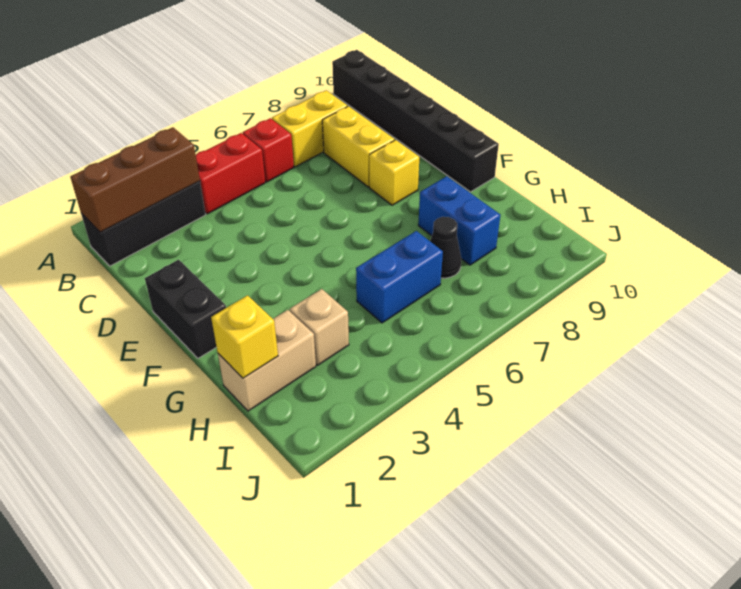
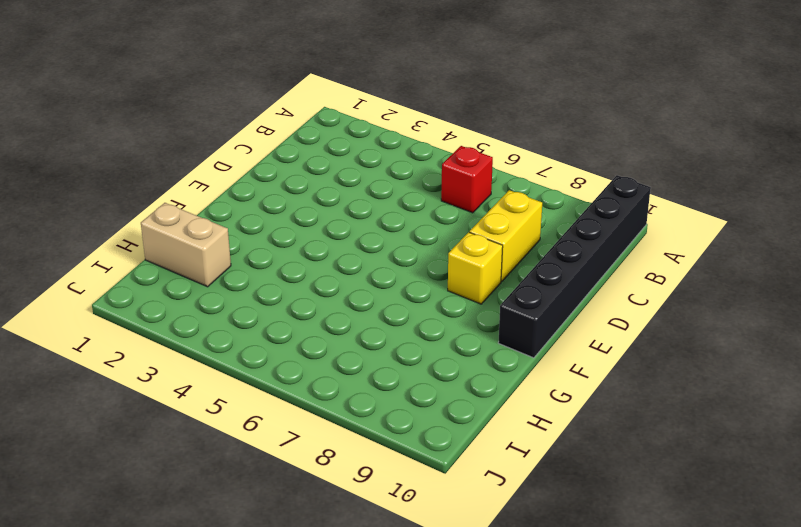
none -> black brick B1:B3 level 1
none -> red brick B4:B5 level 1
none -> yellow brick B7:B8 level 1

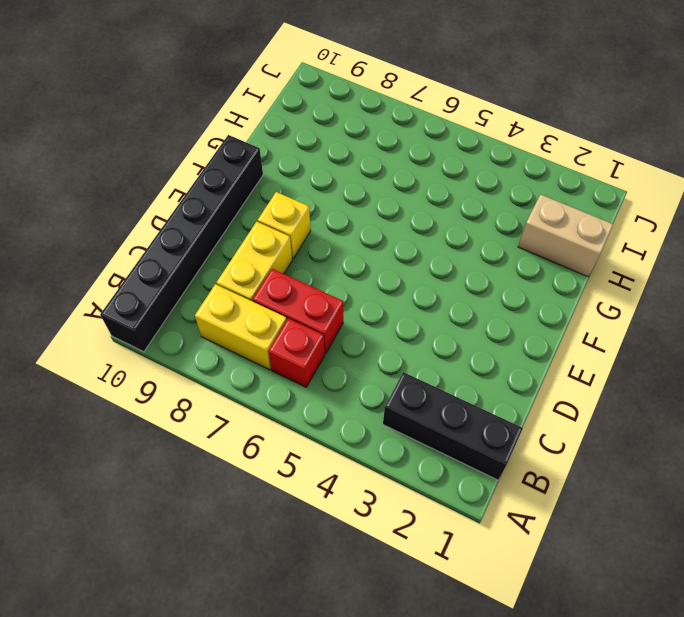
red brick C6:C7 level 1 -> red brick B4:B5 level 1
none -> black brick E1:F1 level 1
none -> blue brick G8:H8 level 1
none -> tan brick H3 level 1

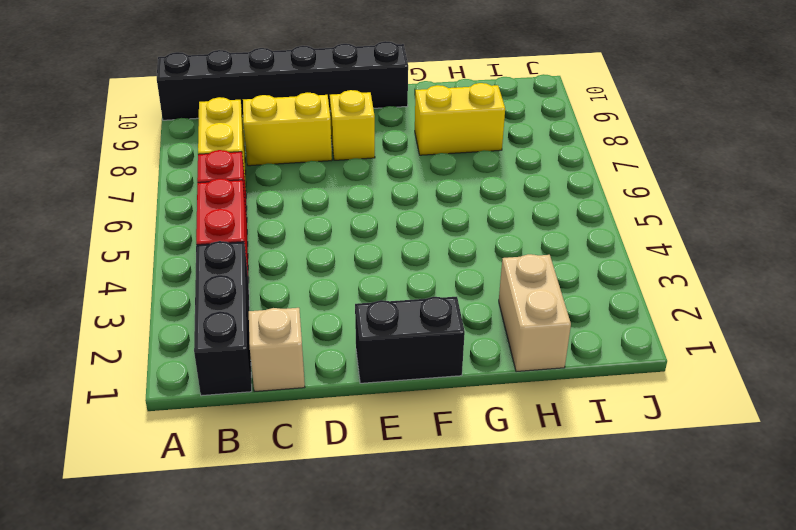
tan brick C1 level 1 -> tan brick H3 level 1
yellow brick G8:H8 level 1 -> blue brick G8:H8 level 1
none -> blue brick H5:H6 level 1
none -> black cone H7 level 1
none -> brown brick B1:B3 level 2

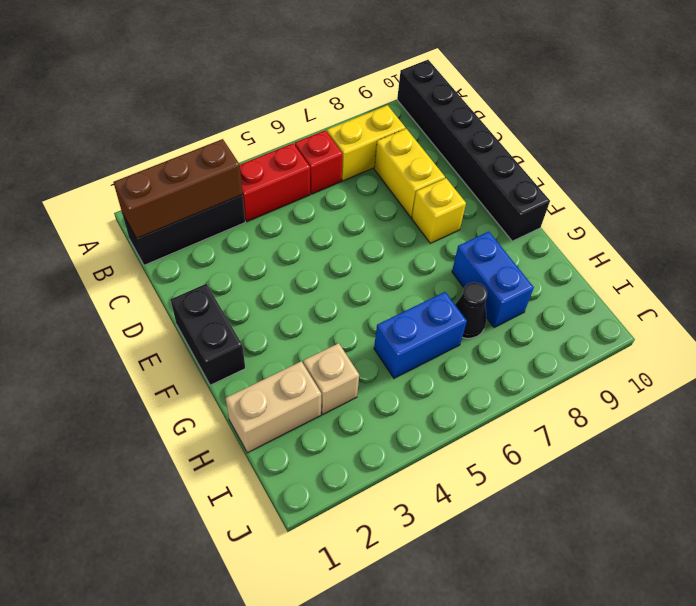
none -> yellow brick H1 level 2

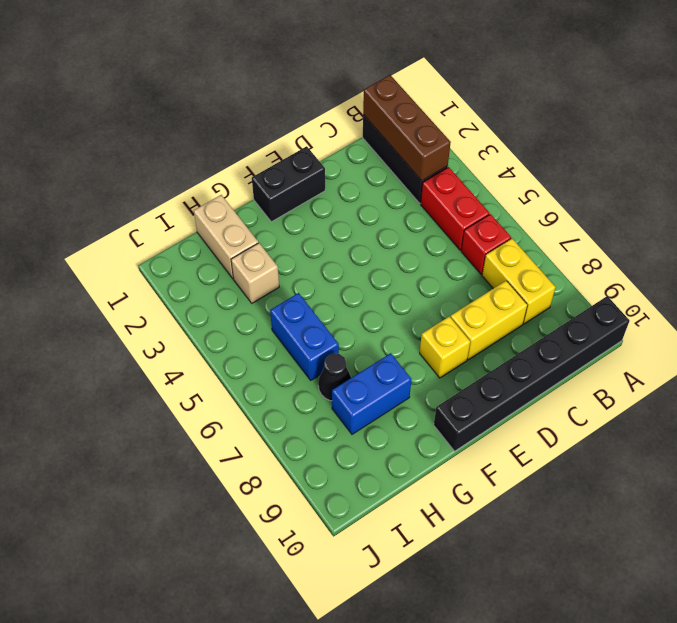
none -> yellow brick H1 level 2

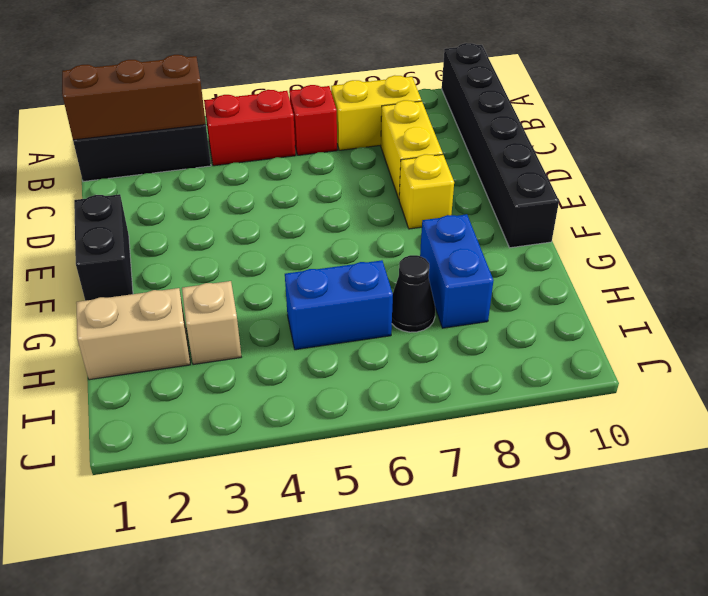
none -> yellow brick H1 level 2

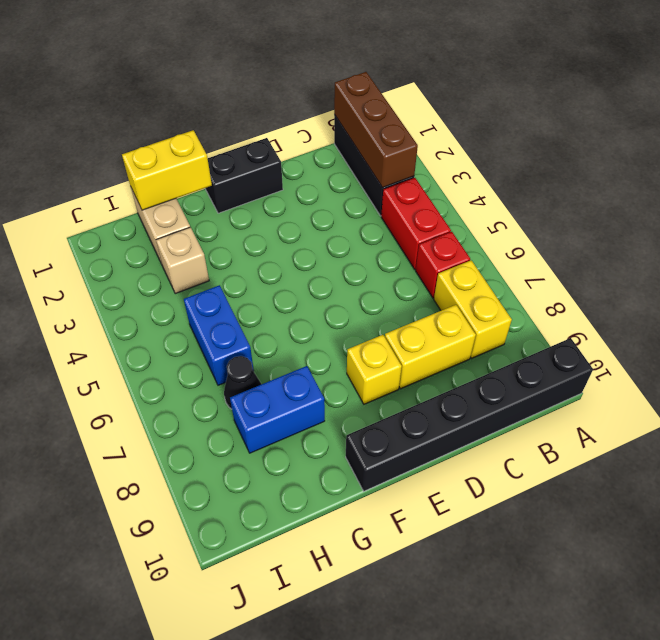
yellow brick G1:H1 level 2 -> yellow brick H1 level 2

